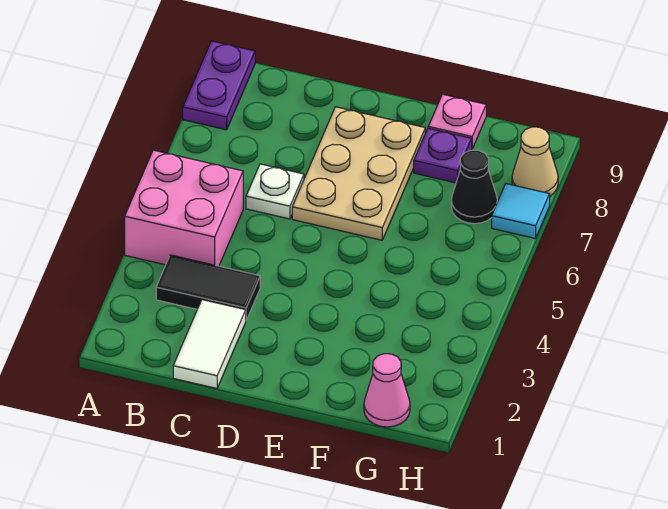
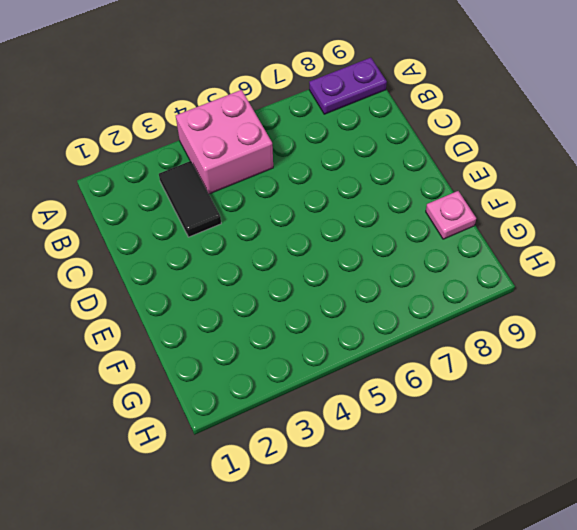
none -> white tile C1:C2 level 1
none -> white plate C6 level 1
none -> tan plate D6:E8 level 1

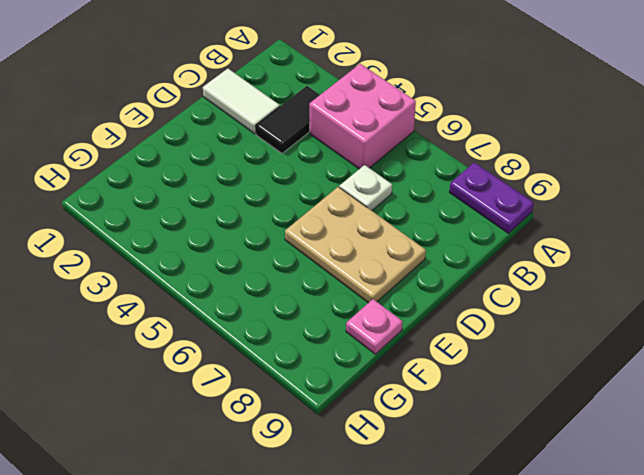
none -> purple plate F8 level 1
none -> pink cone G1 level 1
none -> black cone G7 level 1

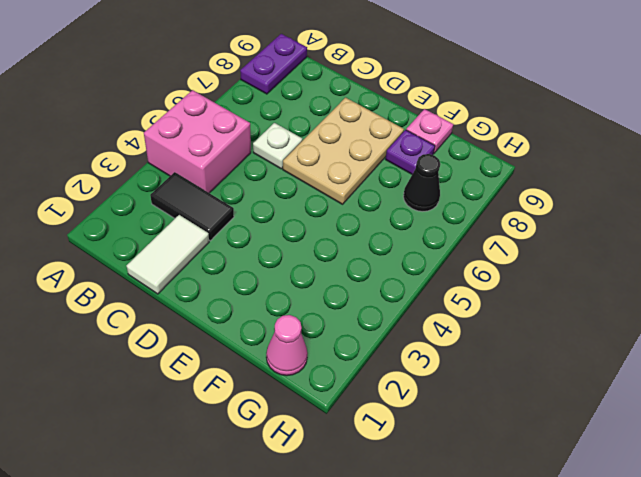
none -> cyan tile H7 level 1
none -> tan cone H8 level 1

